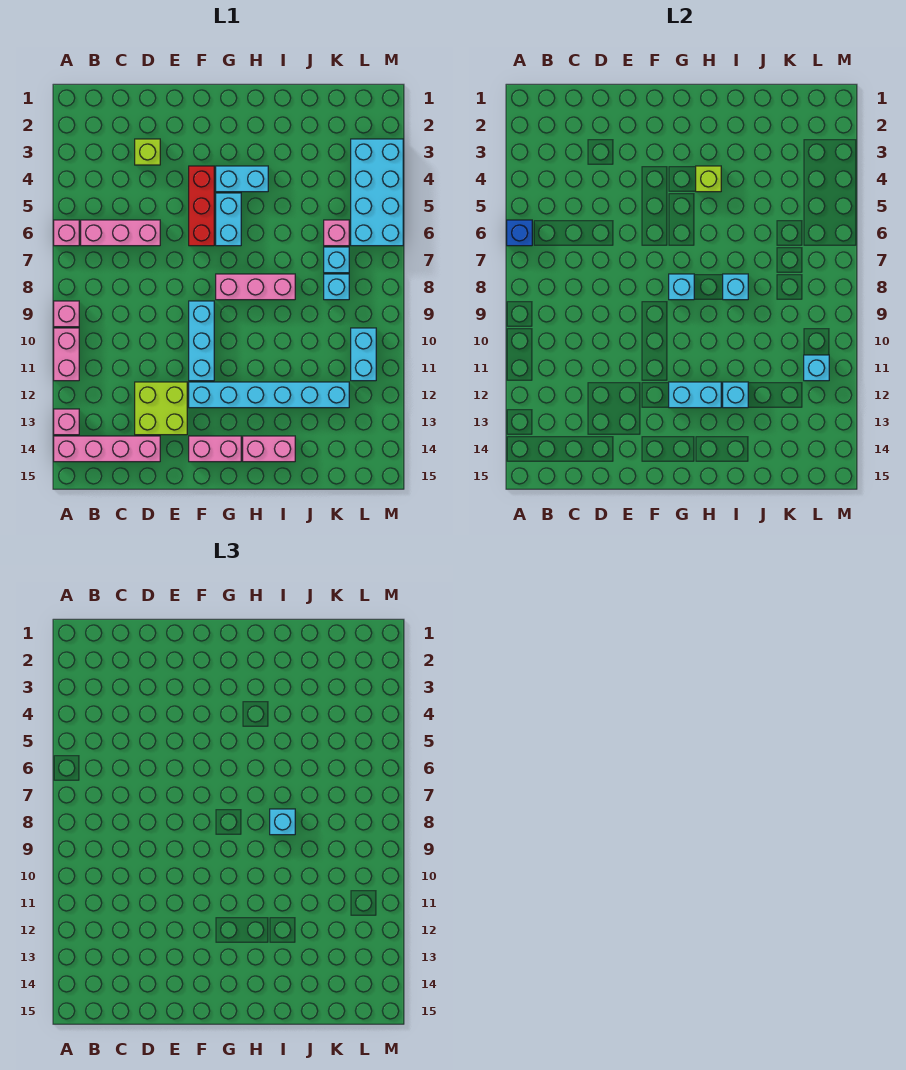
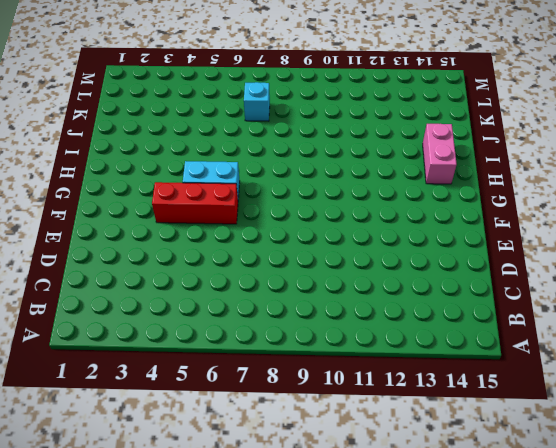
none -> pink brick A6 level 1
none -> pink brick A9 level 1
none -> pink brick A10:A11 level 1

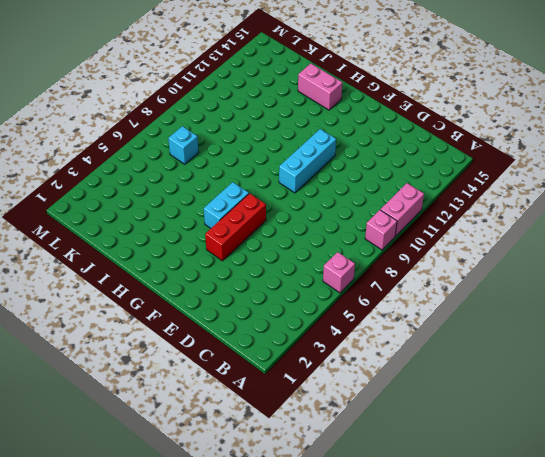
none -> pink brick A13 level 1
none -> pink brick A14:D14 level 1
none -> pink brick B6:D6 level 1

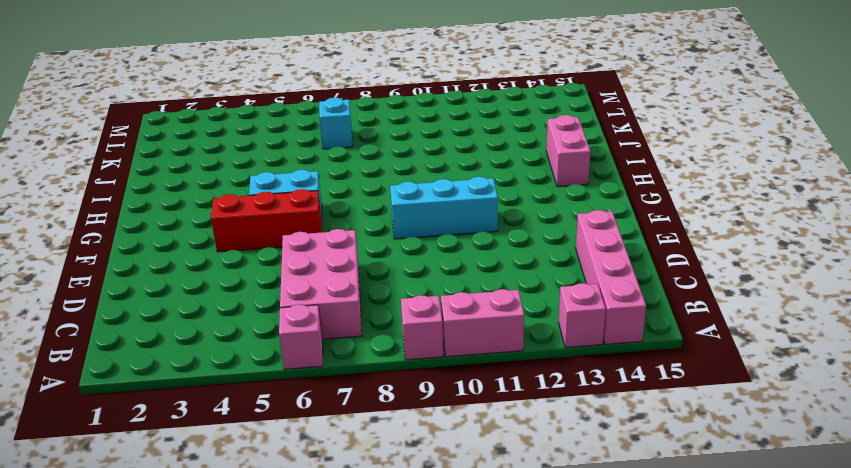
pink brick B6:D7 level 1 -> pink brick B6:D6 level 1
none -> lime brick D3 level 1
none -> lime brick D12:E13 level 1
none -> cyan brick F12:K12 level 1

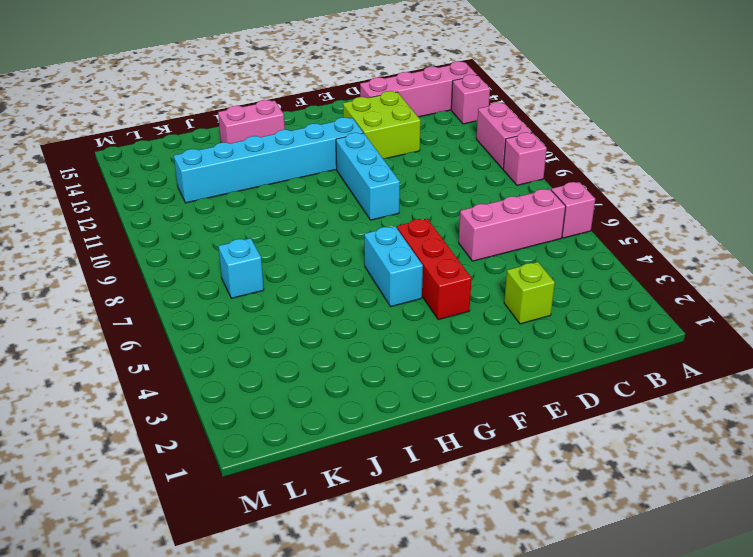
none -> pink brick F14:G14 level 1
none -> cyan brick G4:H4 level 1
none -> pink brick G8:I8 level 1

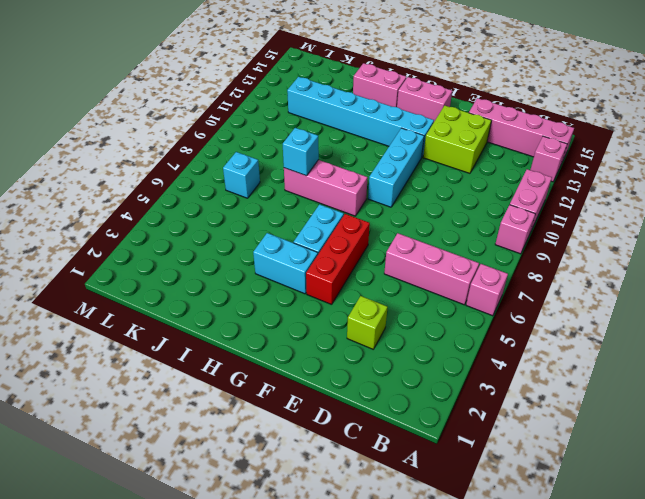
none -> pink brick K6 level 1
none -> cyan brick K8 level 1
none -> cyan brick L3:M6 level 1

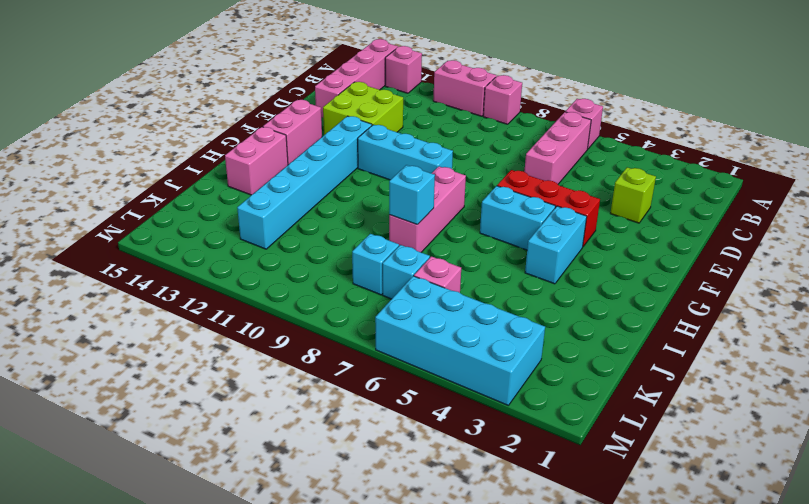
none -> cyan brick L10:L11 level 1
none -> blue brick A6 level 2
none -> cyan brick G8 level 2

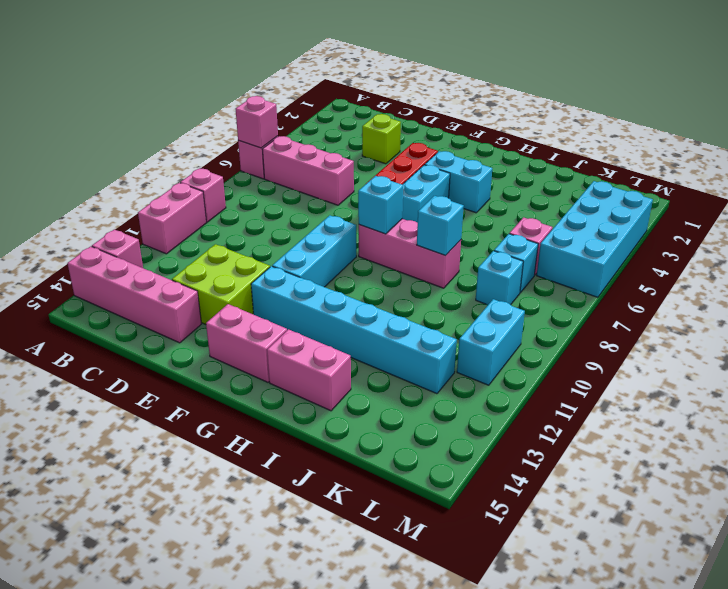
pink brick A6 level 2 -> blue brick A6 level 2
none -> cyan brick G12:H12 level 2
none -> lime brick H4 level 2
none -> cyan brick I12 level 2

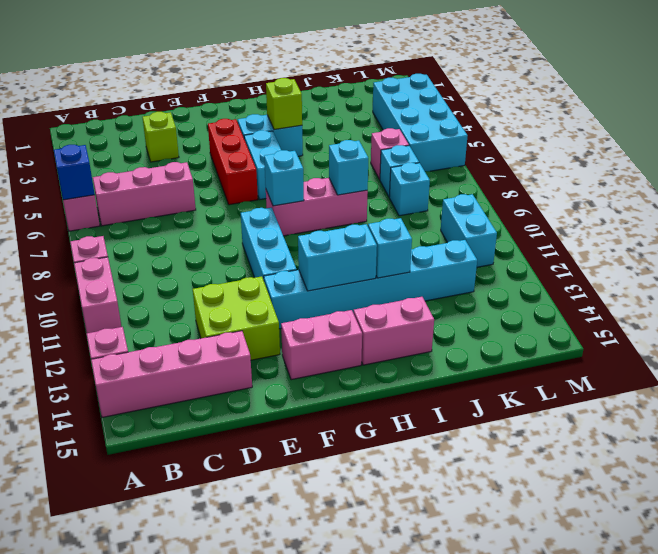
none -> cyan brick L11 level 2
none -> cyan brick I8 level 3

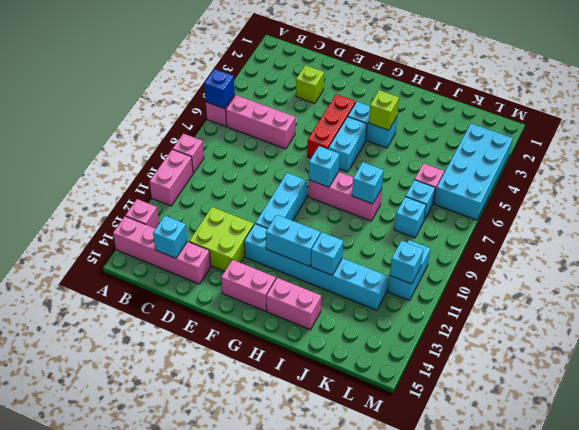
cyan brick C14 level 2 -> cyan brick I8 level 3

